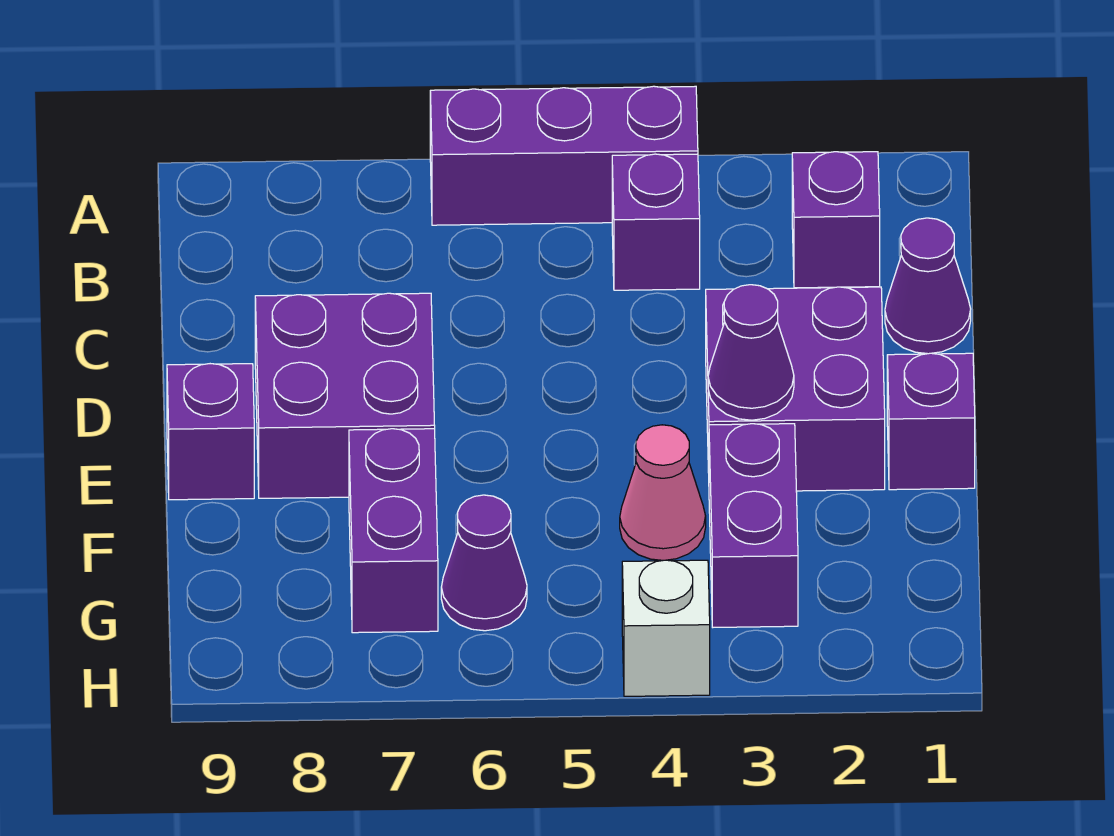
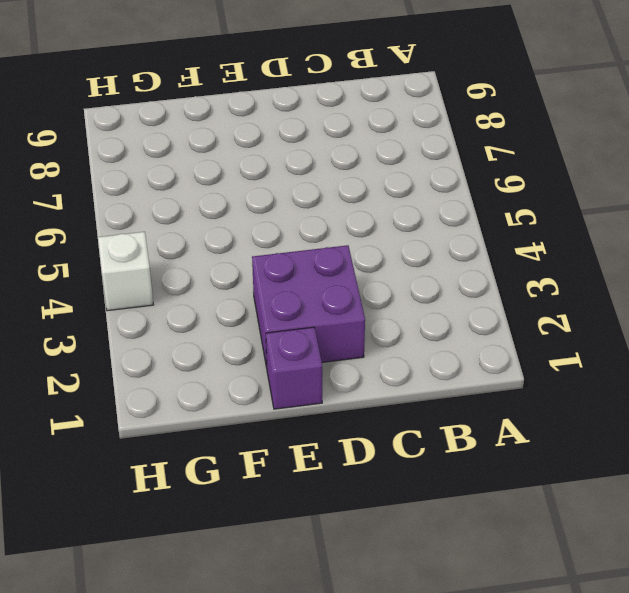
none -> purple brick A4:A6 level 1
none -> purple brick B2 level 1
none -> purple brick B4 level 1

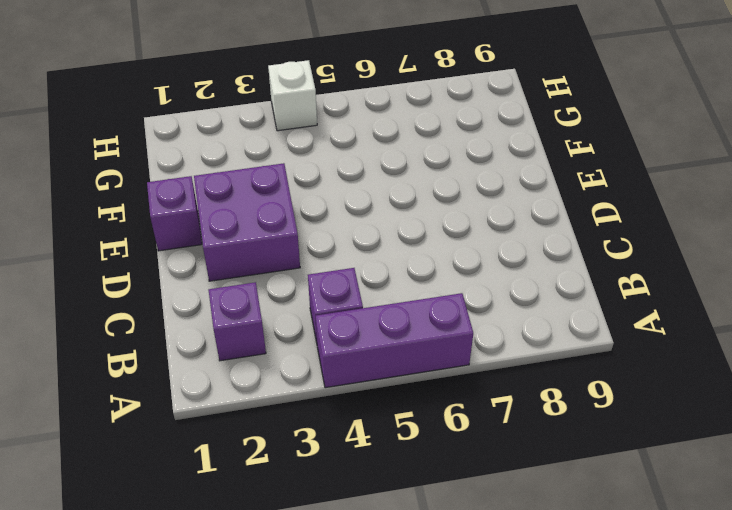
none -> purple cone C1 level 1
none -> purple brick D7:E8 level 1
none -> purple brick E9 level 1

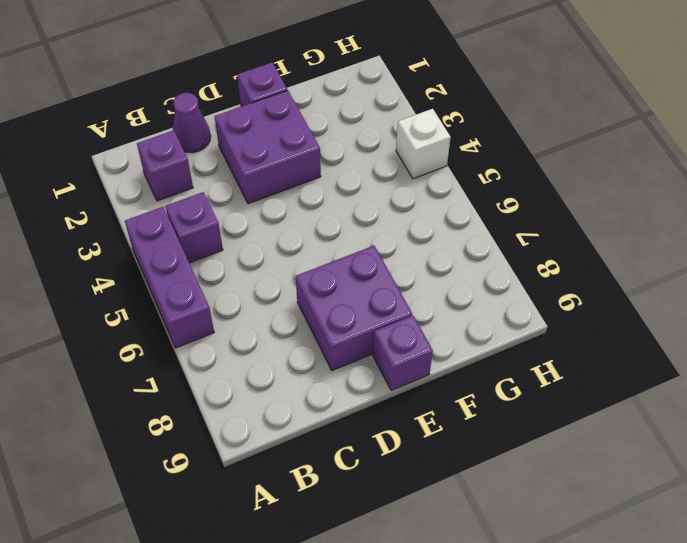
none -> purple brick F3:G3 level 1
none -> pink cone F4 level 1
none -> purple brick F7:G7 level 1

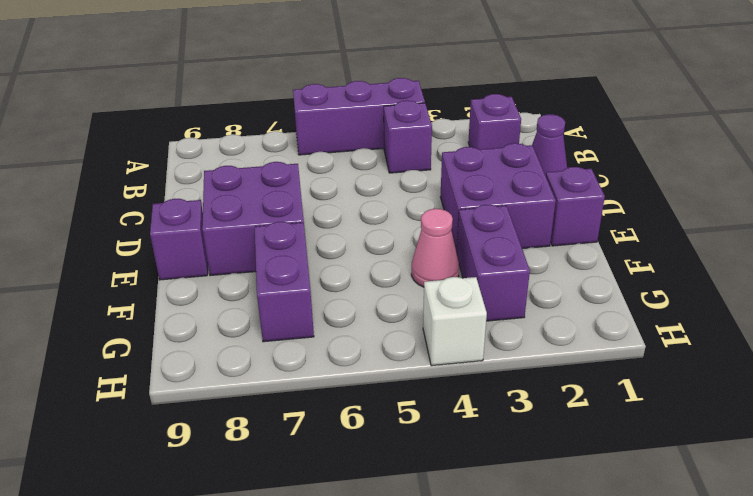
none -> purple cone G6 level 1
none -> purple cone E3 level 2

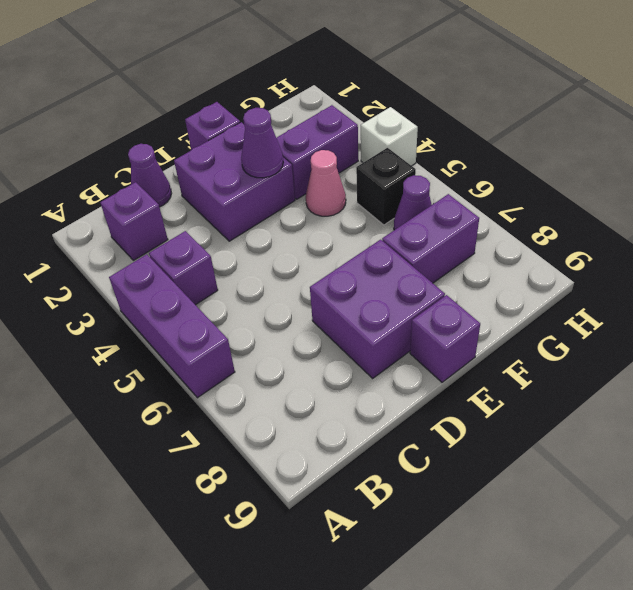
black brick G5 level 1 -> none

